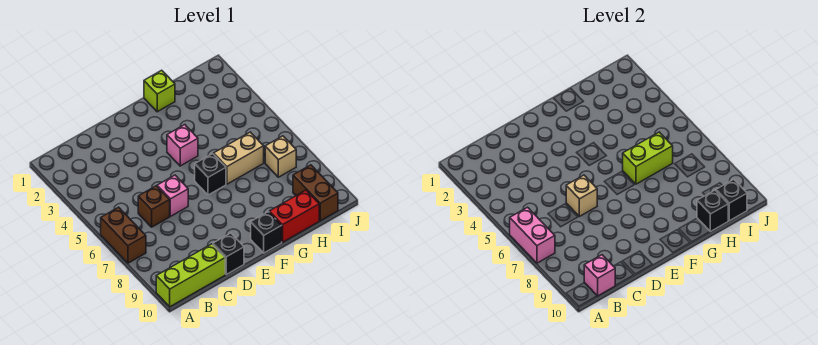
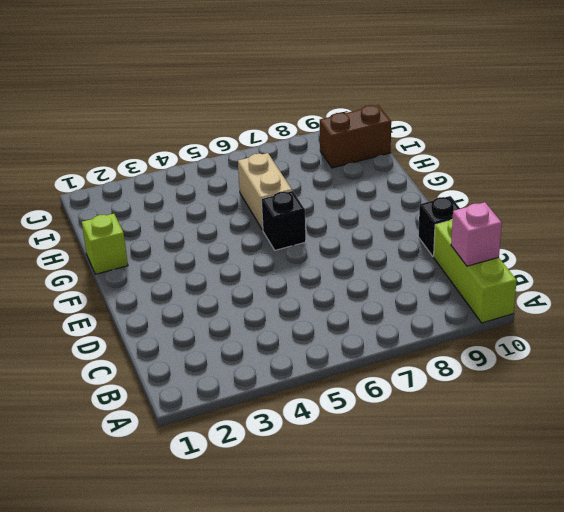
none -> brown brick A6:A7 level 1
none -> brown brick C6 level 1
none -> pink brick D6 level 1

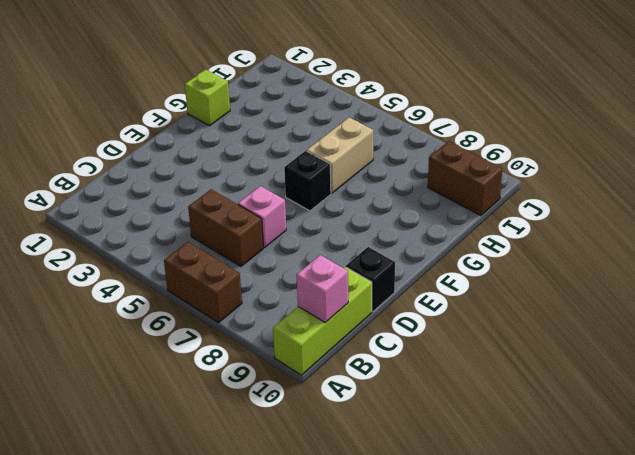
brown brick C5:C6 level 1 -> brown brick C6 level 1
none -> pink brick F4 level 1
none -> black brick F10 level 1
none -> red brick G10:H10 level 1

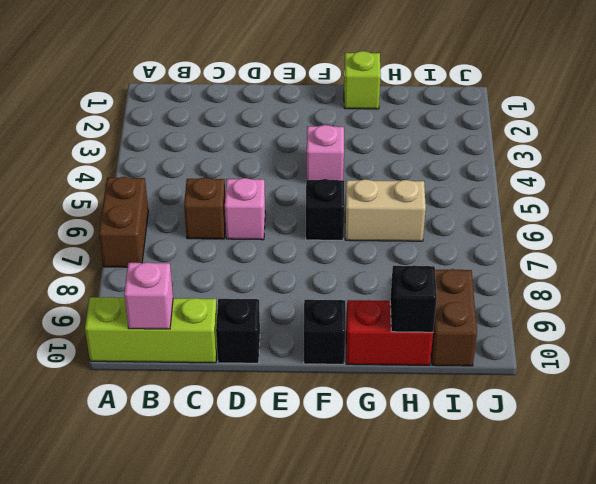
none -> tan brick I7 level 1
none -> pink brick A6:A7 level 2
none -> tan brick D6 level 2

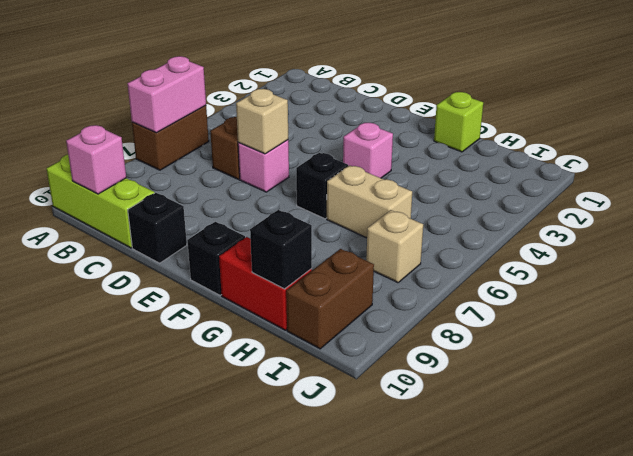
none -> lime brick G6:H6 level 2
none -> black brick I10 level 2

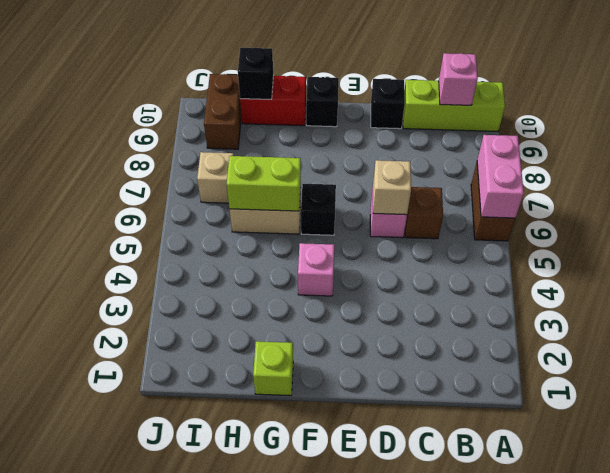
none -> black brick I10 level 2

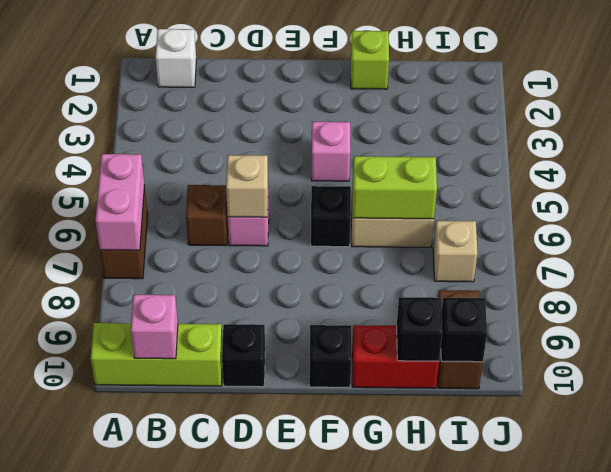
white brick B1 level 1 -> none

